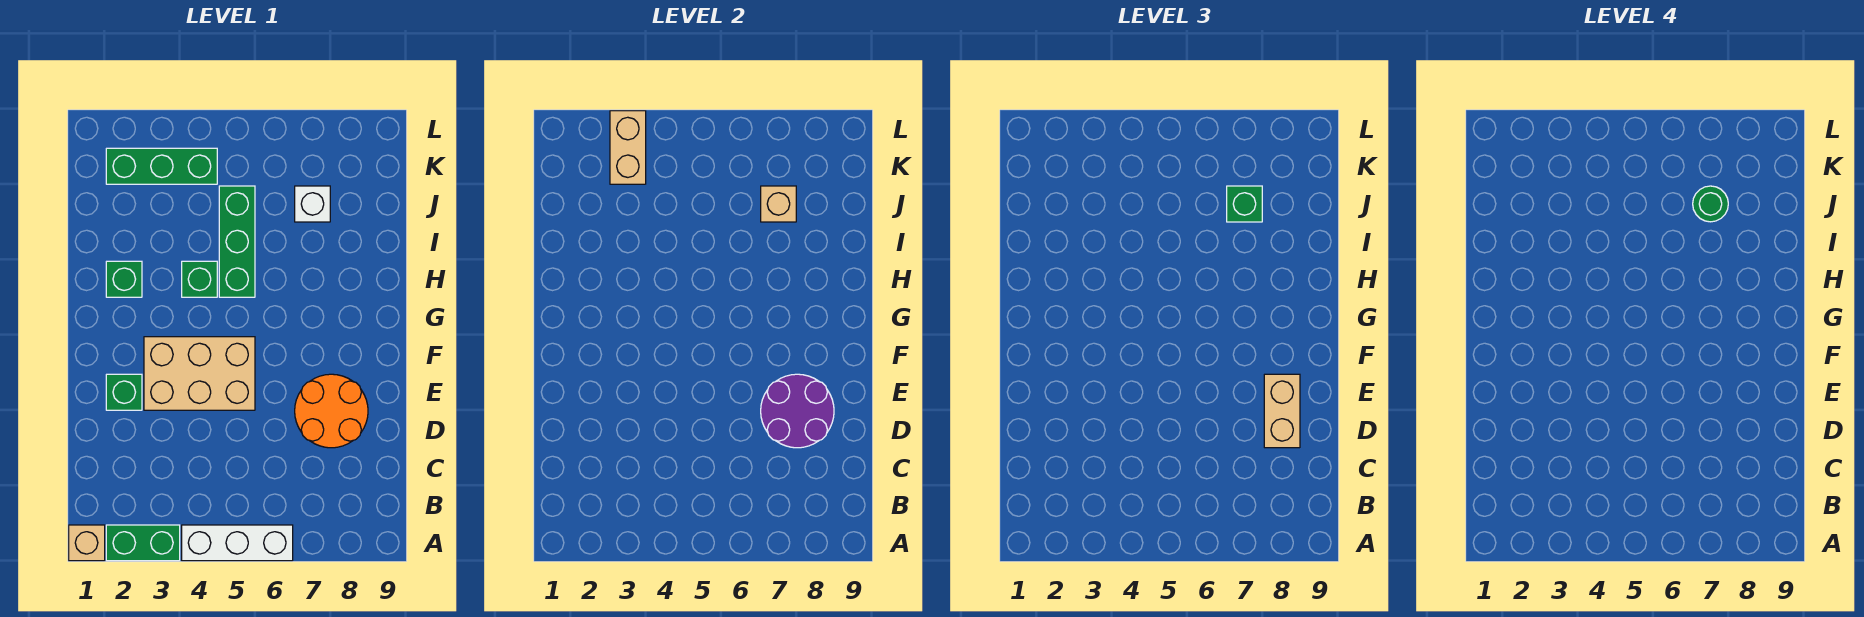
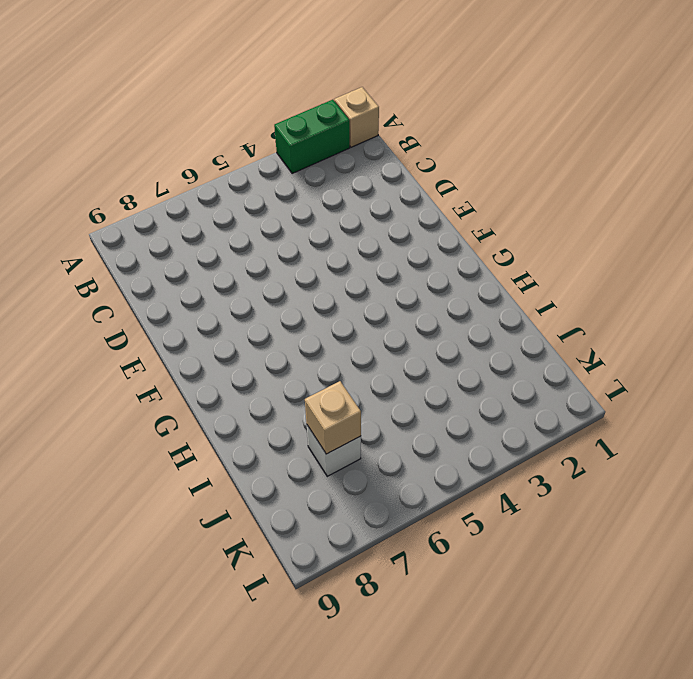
none -> white brick A4:A6 level 1
none -> orange round brick D7:E8 level 1
none -> green brick E2 level 1

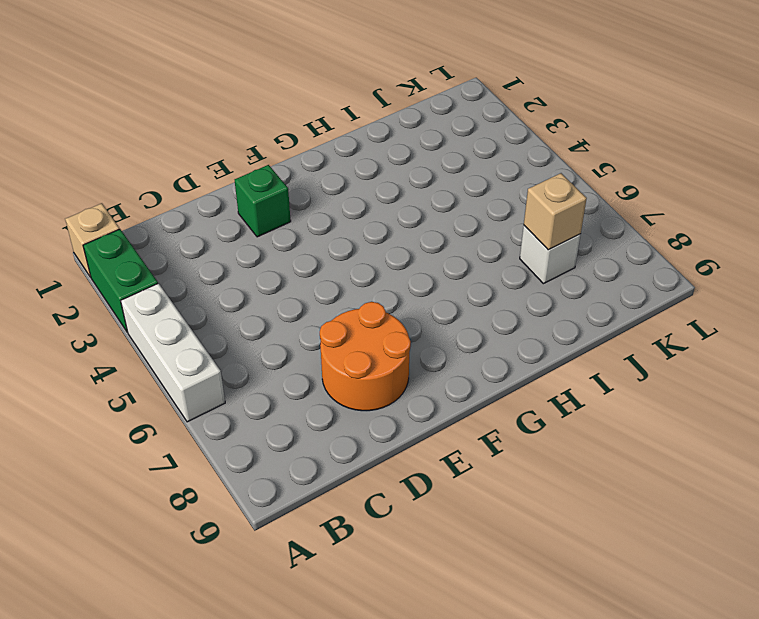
none -> tan brick E3:F5 level 1
none -> green brick H2 level 1
none -> green brick H4 level 1

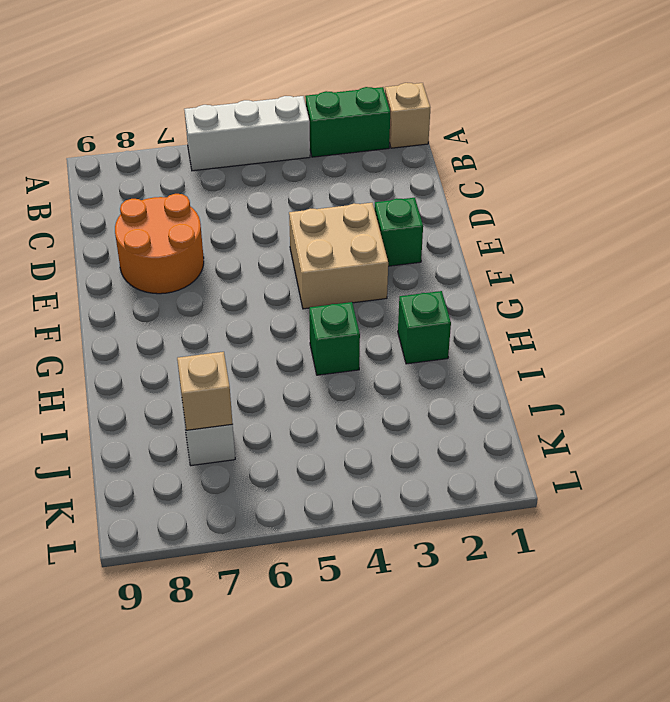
tan brick E3:F4 level 1 -> tan brick E3:F5 level 1
none -> green brick H5:J5 level 1
none -> green brick K2:K4 level 1
none -> purple round brick D7:E8 level 2

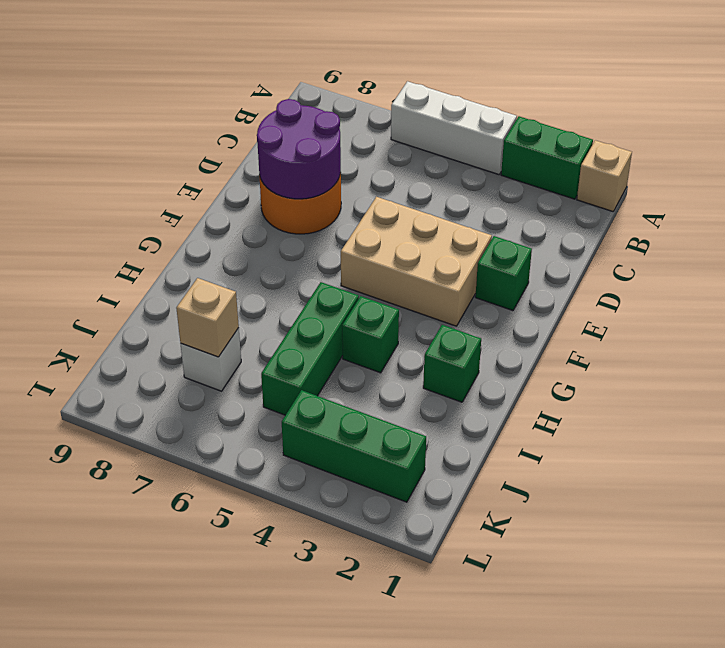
none -> tan brick K3:L3 level 2
none -> tan brick D8:E8 level 3
none -> green brick J7 level 3

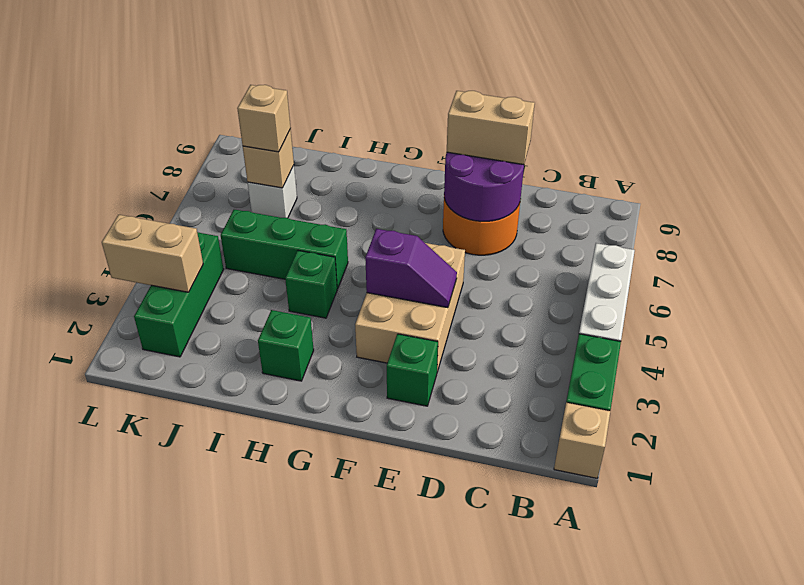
purple slope E4:F4 level 2 top F -> none
tan brick J7 level 3 -> green brick J7 level 3
none -> green round brick J7 level 4

